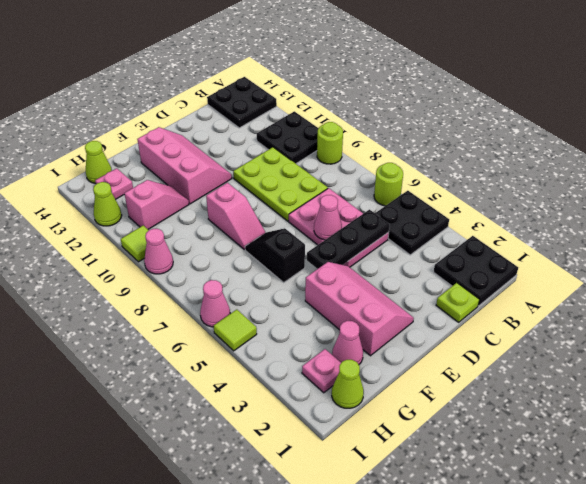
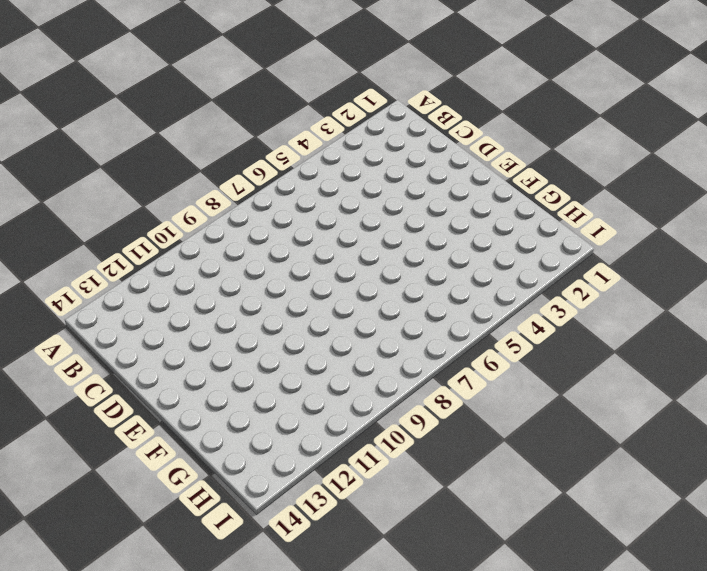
none -> black plate A1:B2 level 1
none -> black plate A4:B5 level 1
none -> lime round brick A6 level 1

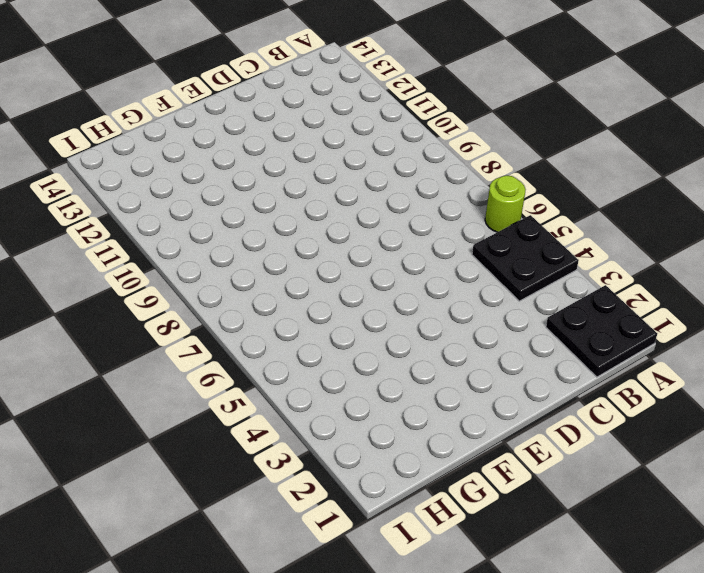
none -> lime round brick A9 level 1
none -> black plate A10:B11 level 1
none -> black plate A13:B14 level 1

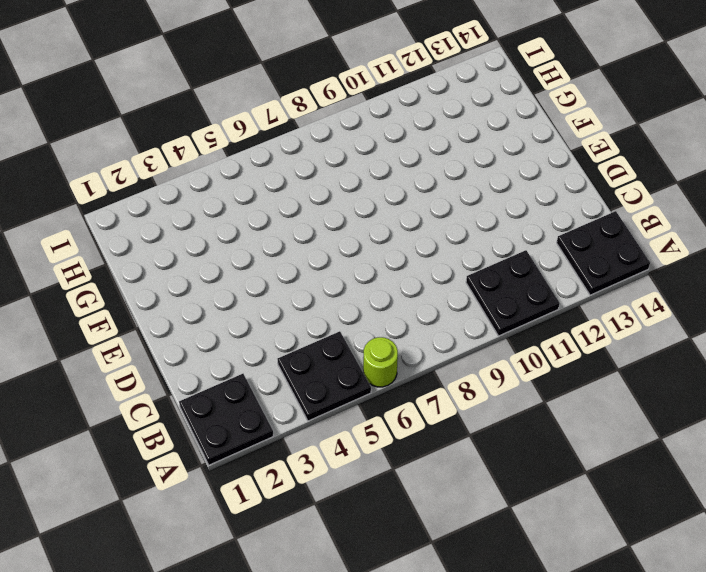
none -> lime round brick A9 level 1
none -> lime plate C1 level 1
none -> pink plate C5:D7 level 1

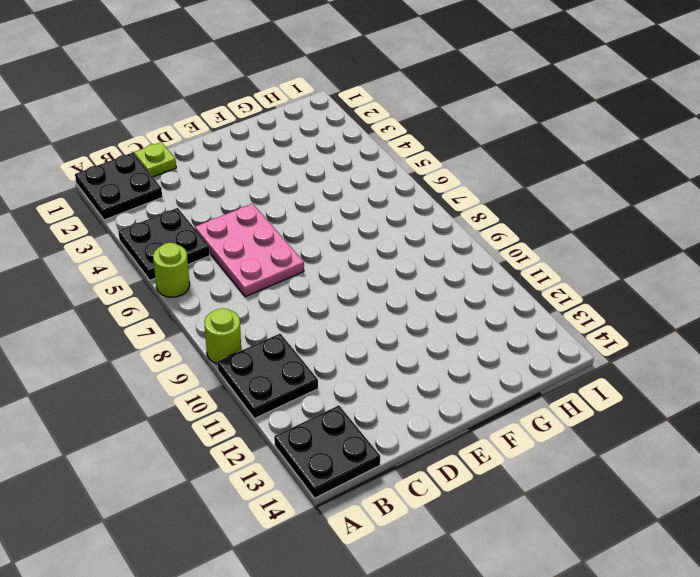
none -> lime plate C8:D10 level 1
none -> pink slope E2:F4 level 1 top F
none -> pink slope E11:F13 level 1 top F

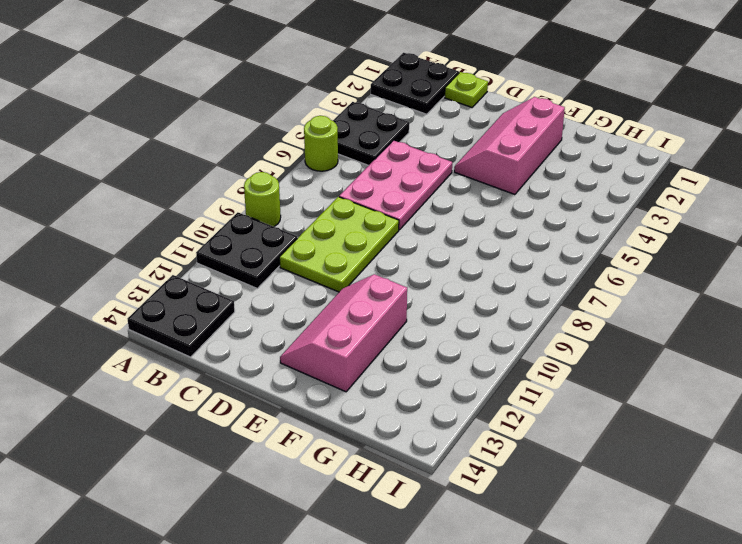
none -> black slope F6:F7 level 1 top 6
none -> pink slope F8:F9 level 1 top 9
none -> pink cone G2 level 1

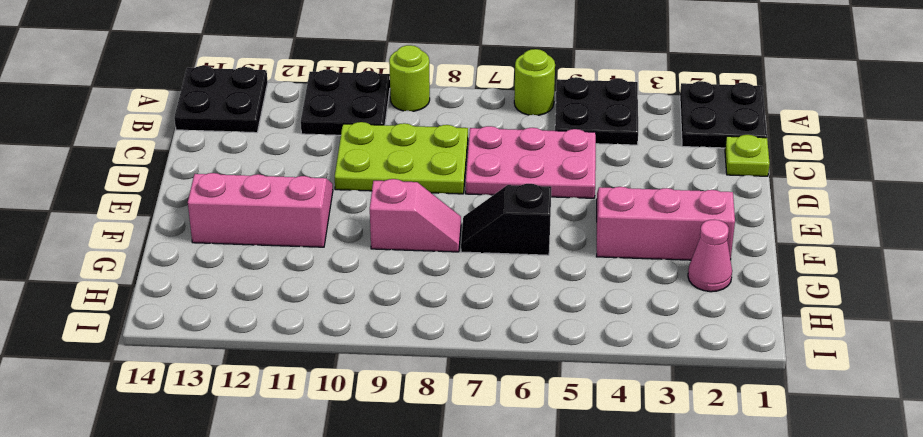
none -> pink slope G11:H11 level 1 top H
none -> lime cone H1 level 1
none -> pink plate H2 level 1

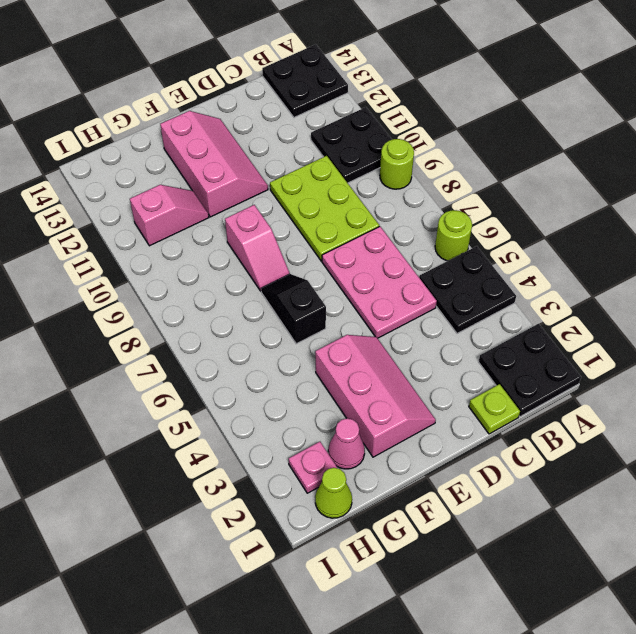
none -> pink plate H13 level 1
none -> lime cone H14 level 1
none -> lime tile I5 level 1

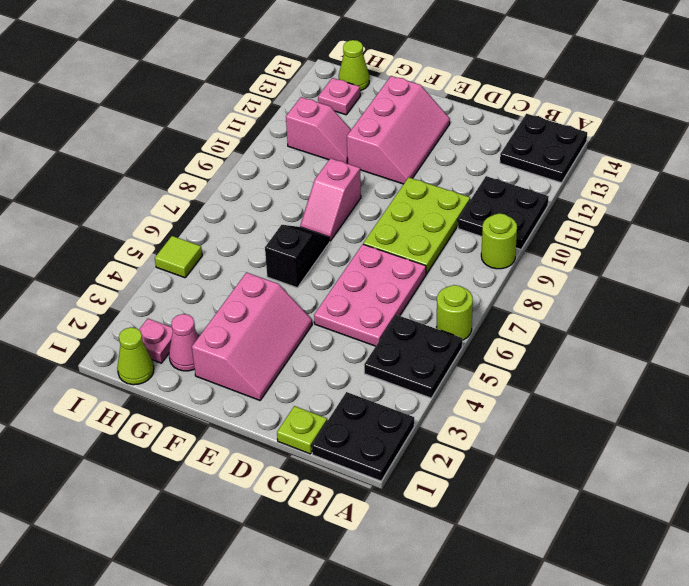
none -> pink cone I6 level 1
none -> pink cone I9 level 1
none -> lime tile I10 level 1

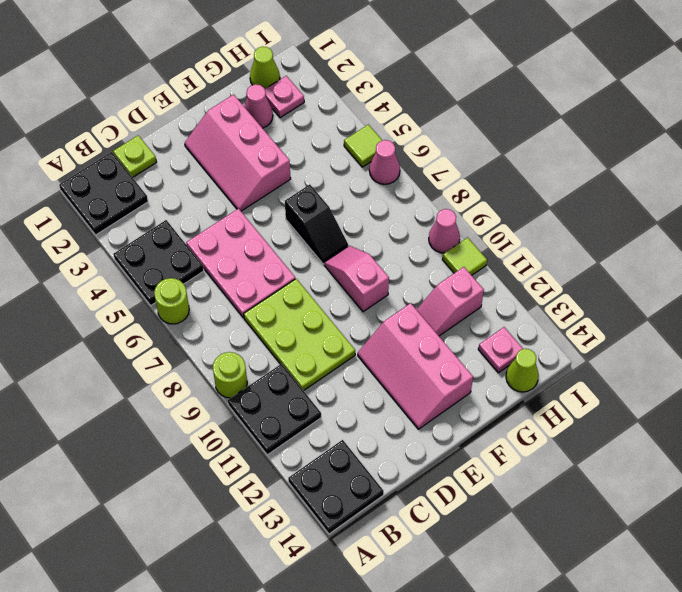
none -> lime cone I12 level 1
none -> black plate C5:E5 level 2
none -> pink cone D6 level 2

